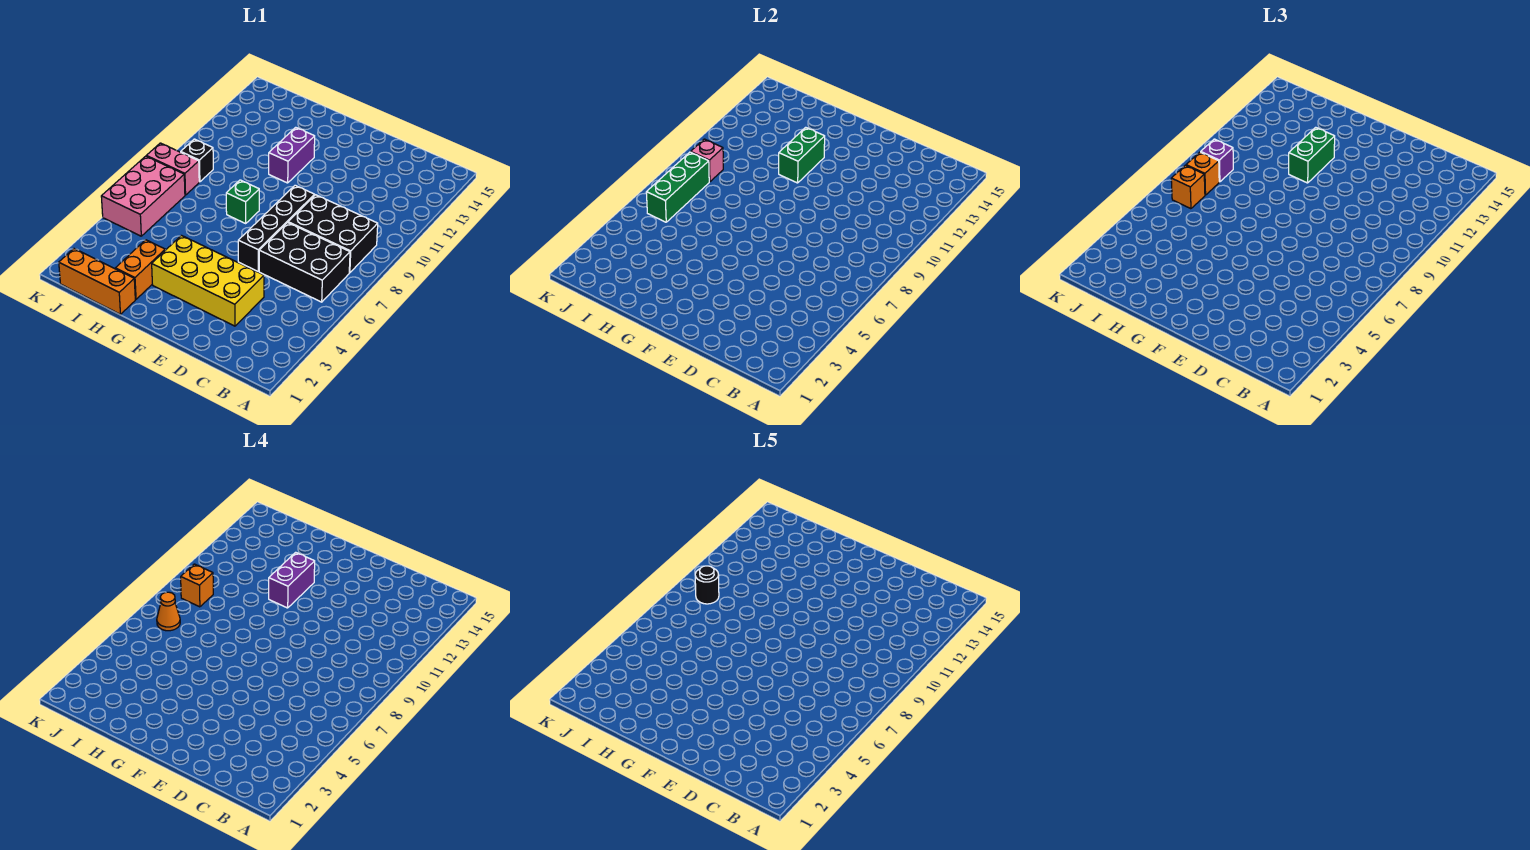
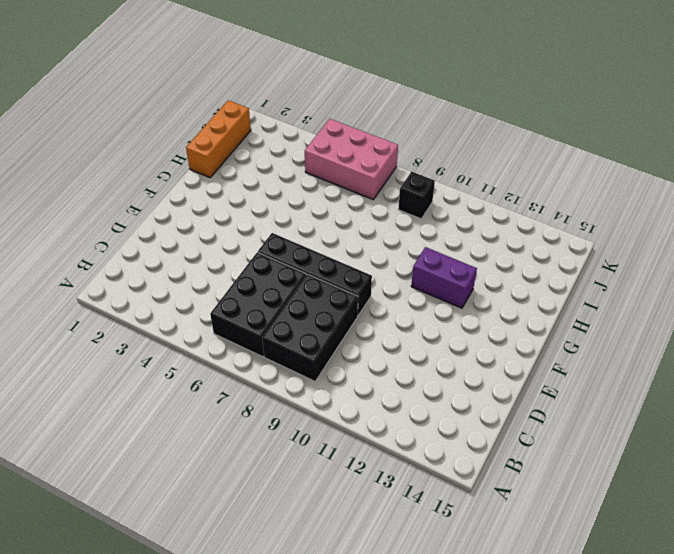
none -> yellow brick D3:G4 level 1
none -> green brick G8 level 1
none -> orange brick H2:H3 level 1

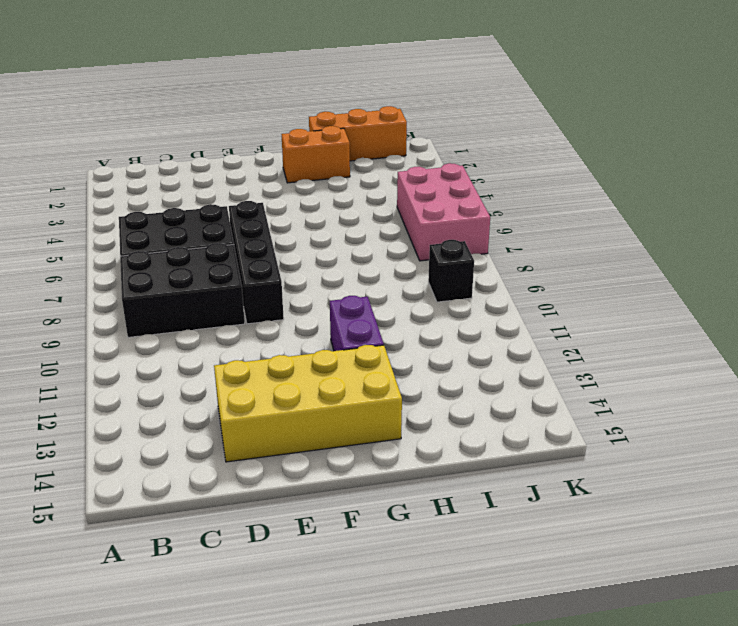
yellow brick D13:G14 level 1 -> yellow brick D3:G4 level 1
orange brick G2:H2 level 1 -> orange brick H2:H3 level 1
none -> green brick G8 level 1
none -> pink brick J8:K8 level 1
none -> green brick G11:G12 level 2

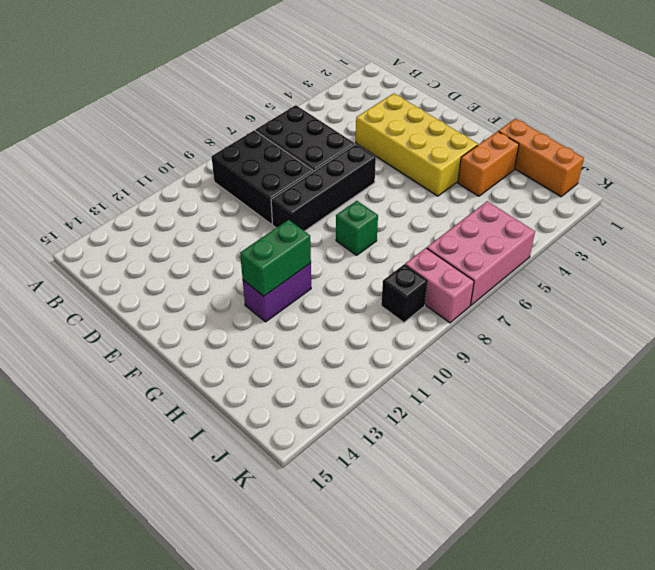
none -> green brick J6:J8 level 2
none -> pink brick J9 level 2
none -> green brick G11:G12 level 3

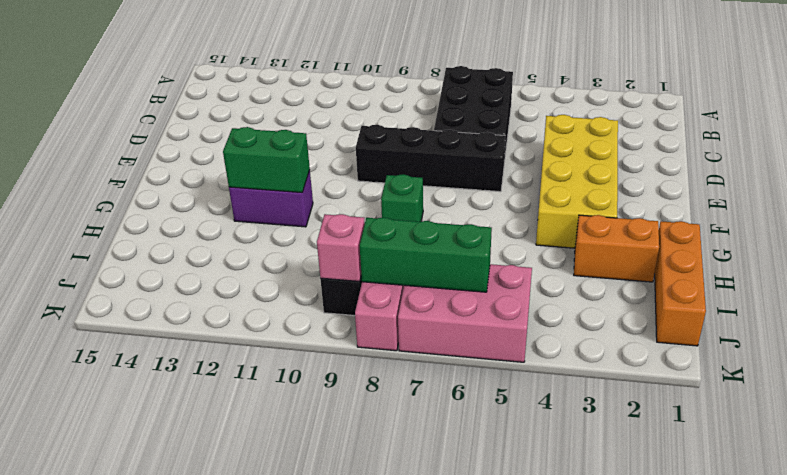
none -> black brick B8:D9 level 1
none -> green brick G11:G12 level 3
none -> orange brick J7 level 3

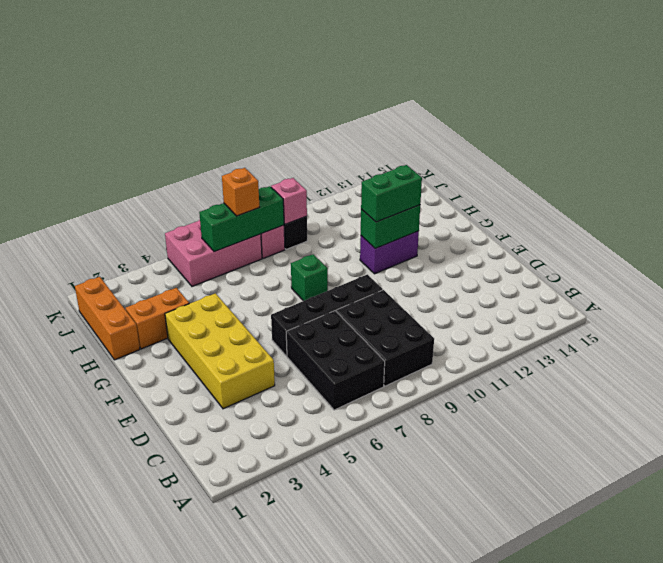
none -> orange brick J8 level 3
none -> purple brick J9 level 3
none -> purple brick G11:G12 level 4

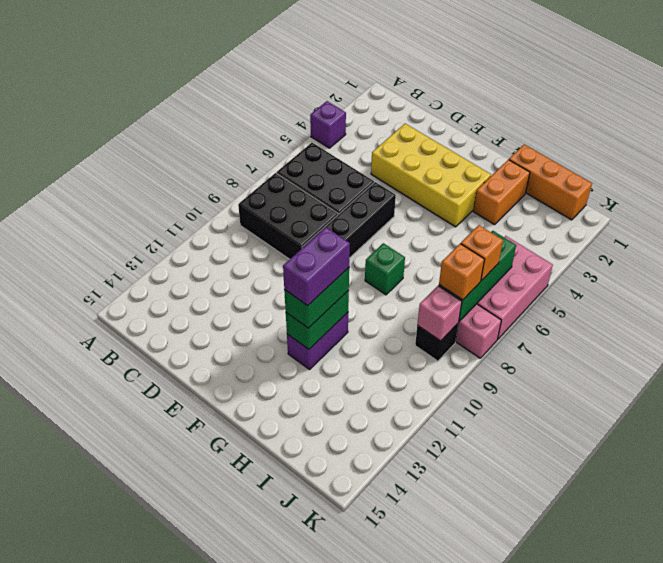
purple brick A4 level 1 -> purple brick J9 level 3
none -> orange cone J7 level 4
none -> orange brick J9 level 4
none -> black round brick J9 level 5

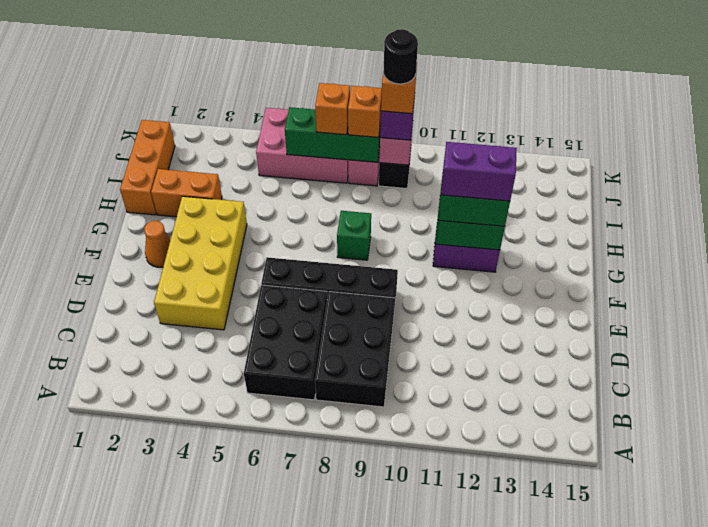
orange cone F2 level 1 -> orange cone J7 level 4

